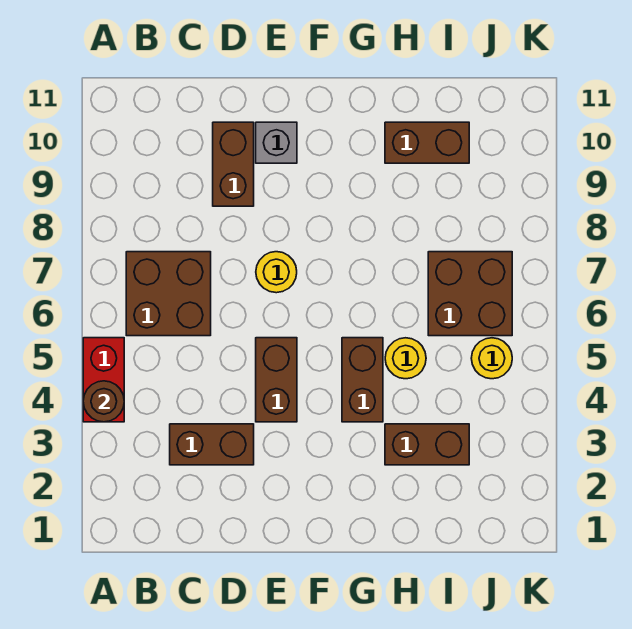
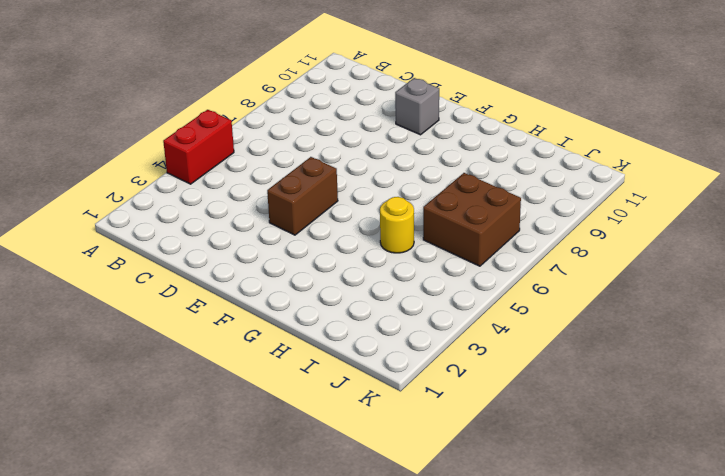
none -> brown brick B6:C7 level 1
none -> brown brick C3:D3 level 1
none -> brown brick D9:D10 level 1

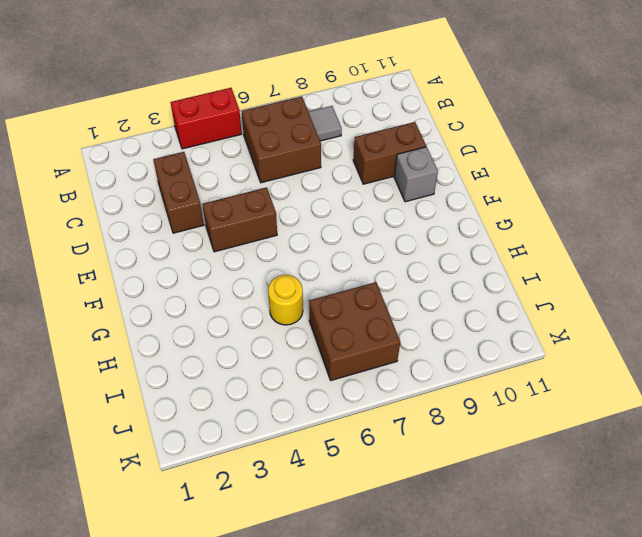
grey tile B8 level 1 -> none
none -> yellow round brick E7 level 1
none -> brown brick G4:G5 level 1
none -> brown brick H3:I3 level 1

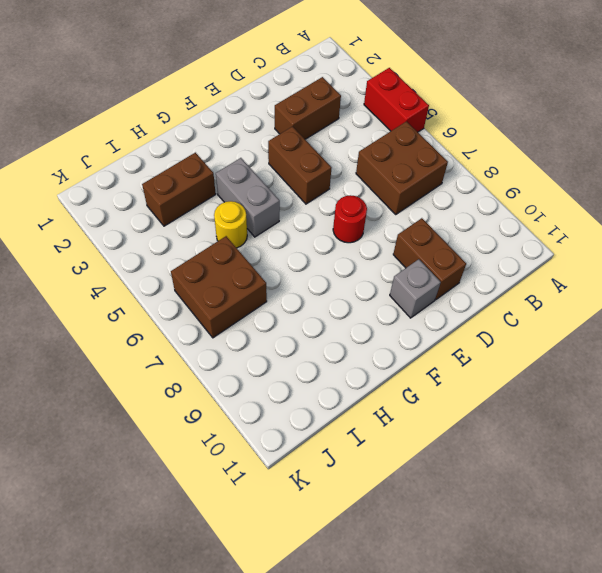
red round brick E7 level 1 -> yellow round brick E7 level 1
grey brick G4:G5 level 1 -> brown brick G4:G5 level 1
none -> brown brick H10:I10 level 1
none -> yellow round brick J5 level 1
none -> brown round brick A4 level 2

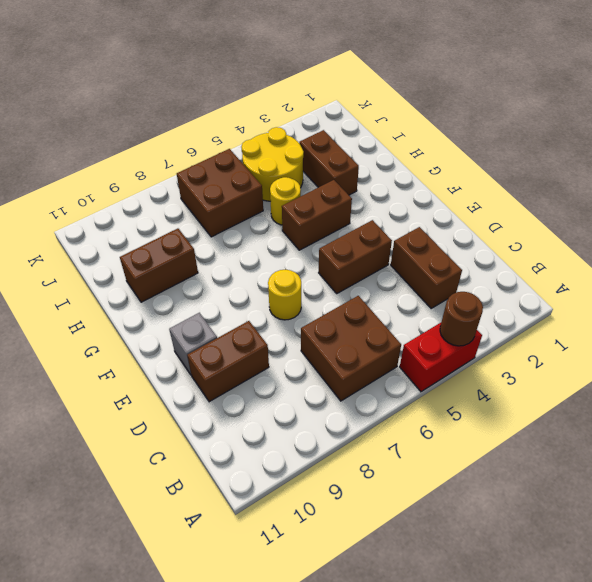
brown brick H9:H10 level 1 -> brown brick H10:I10 level 1
yellow round brick I4:J5 level 1 -> yellow round brick J5 level 1

